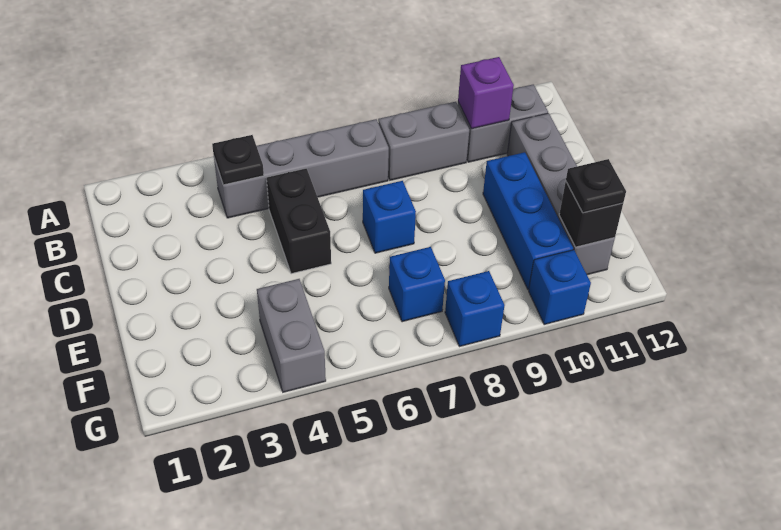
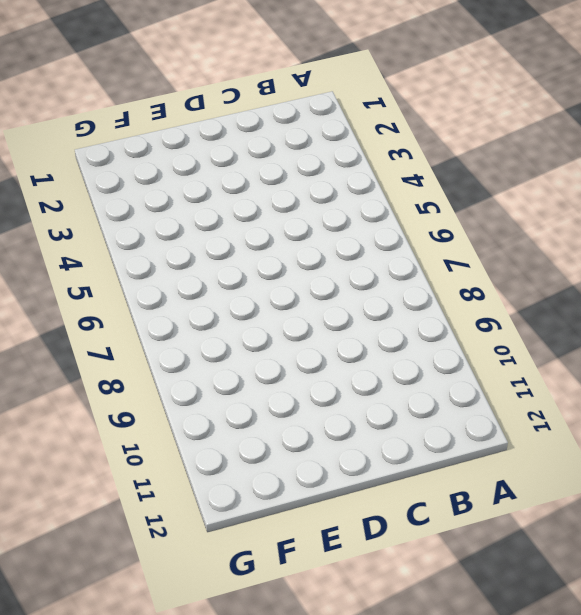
none -> grey brick B4:B7 level 1
none -> grey brick B8:B9 level 1
none -> grey brick B10:B11 level 1

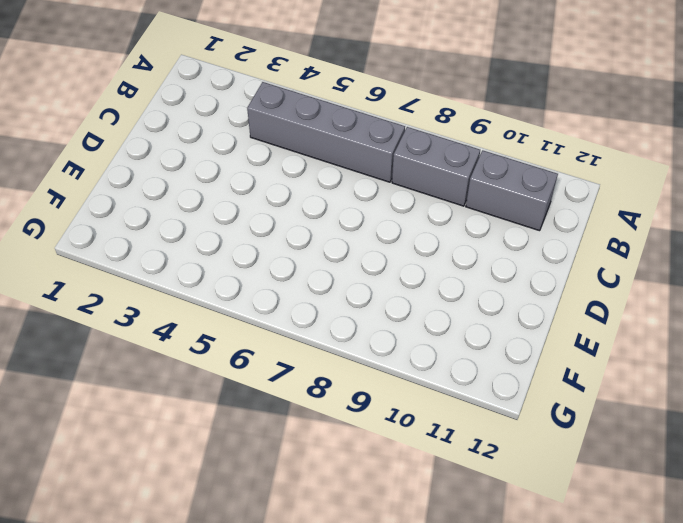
none -> black brick C5:D5 level 1
none -> grey brick C11:F11 level 1
none -> blue brick D7 level 1

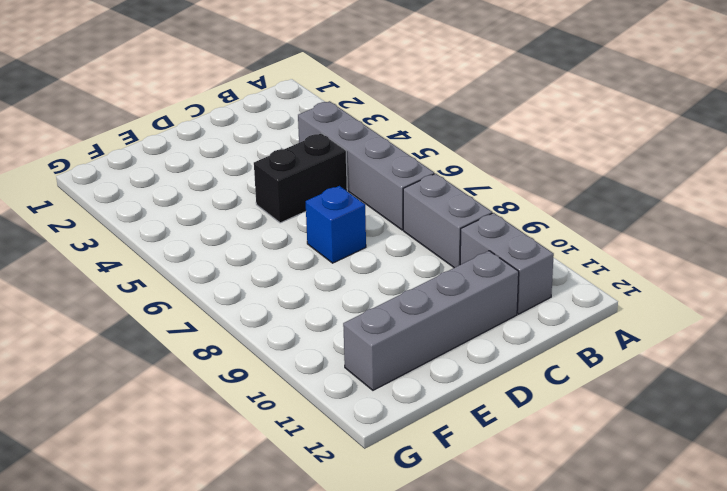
none -> blue brick D10:F10 level 1
none -> grey brick F4:G4 level 1
none -> blue brick F7 level 1

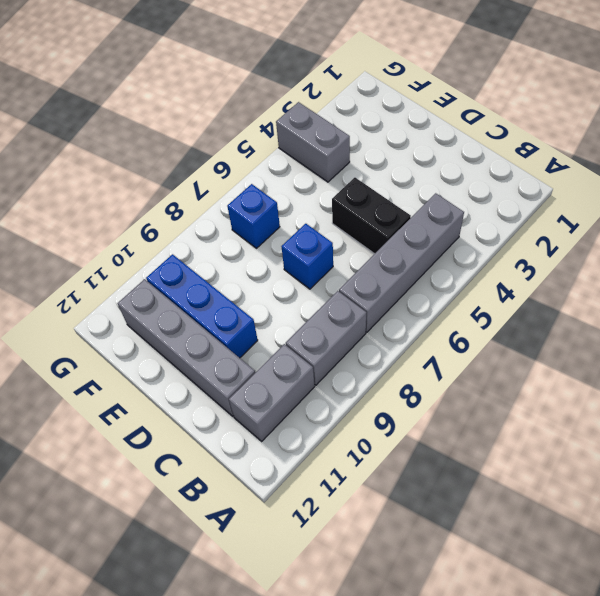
none -> blue brick G8 level 1
none -> blue brick G10 level 1
none -> black plate B4 level 2

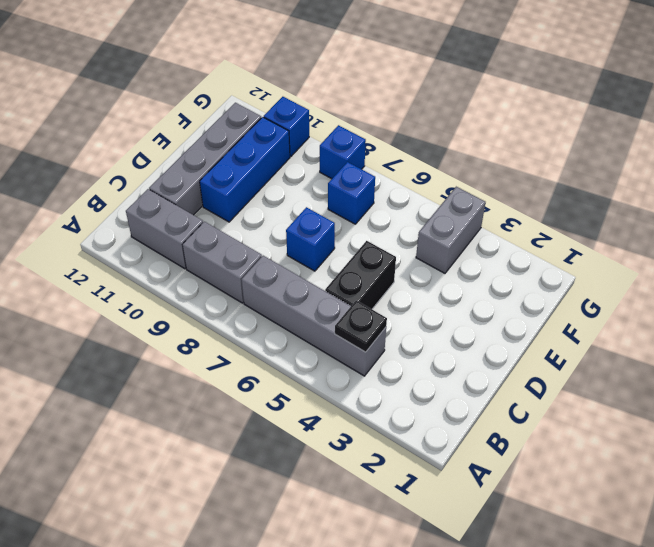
none -> purple brick B10 level 2
none -> black brick F11 level 2
none -> black plate F11 level 3

